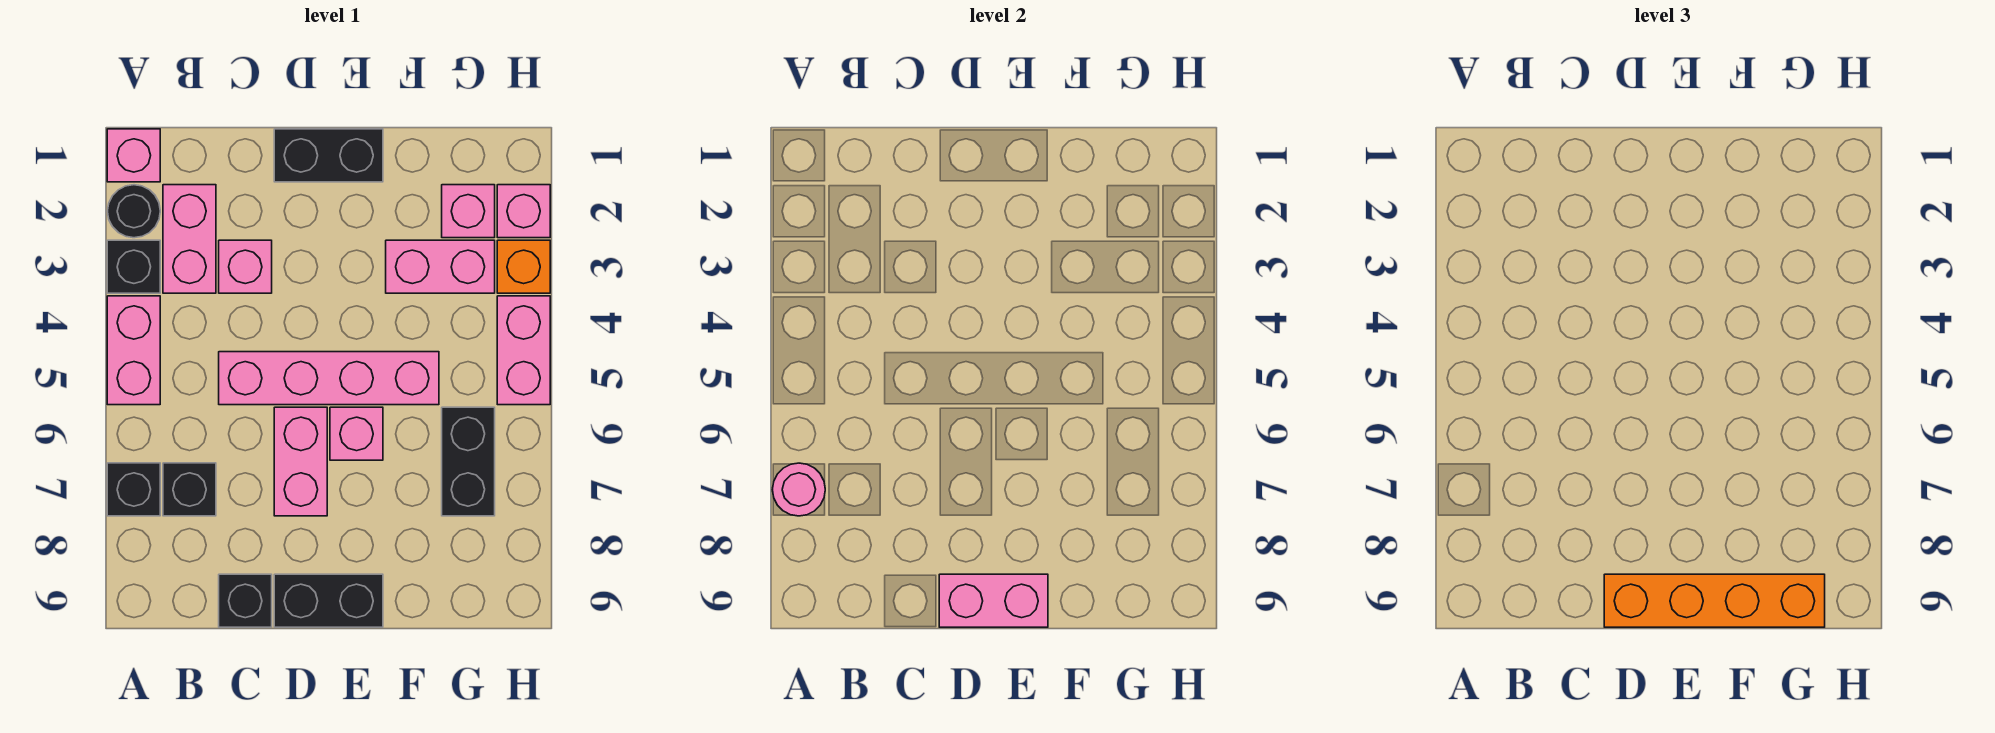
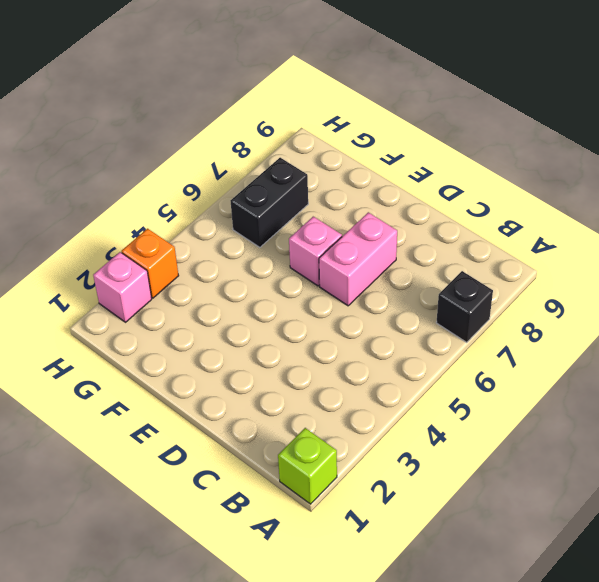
lime brick A1 level 1 -> pink brick A1 level 1
none -> black round brick A2 level 1
none -> black brick A3 level 1
none -> pink brick A4:A5 level 1

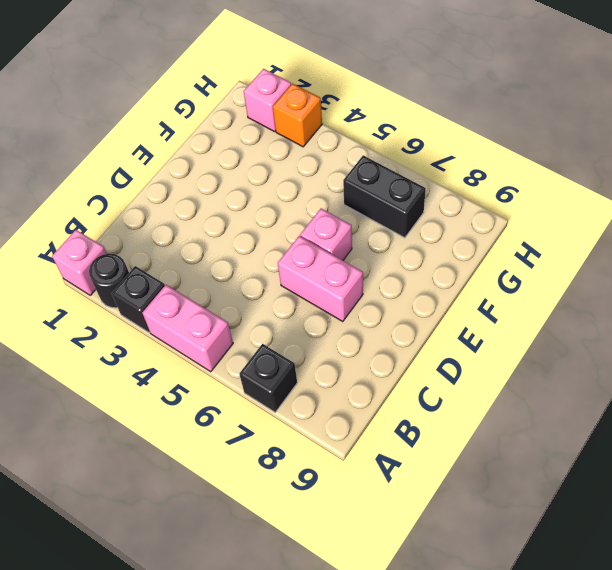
none -> pink brick B2:B3 level 1
none -> black brick B7 level 1
none -> pink brick C3 level 1

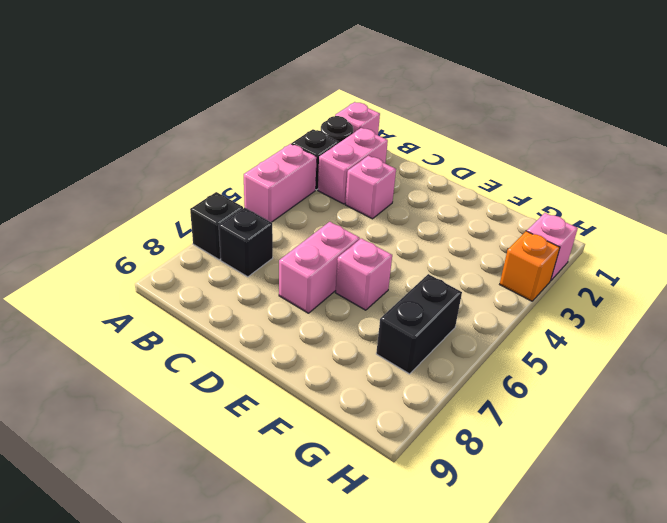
none -> pink brick C5:F5 level 1
none -> black brick C9 level 1
none -> black brick D1:E1 level 1

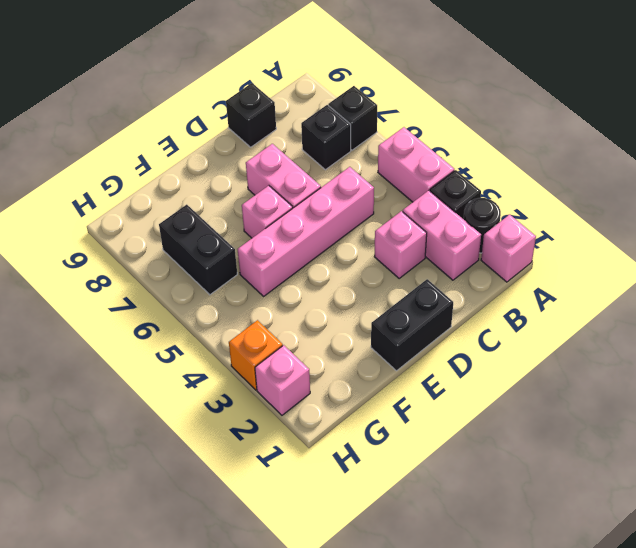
none -> black brick D9:E9 level 1
none -> pink brick F3:G3 level 1
none -> pink brick G2 level 1

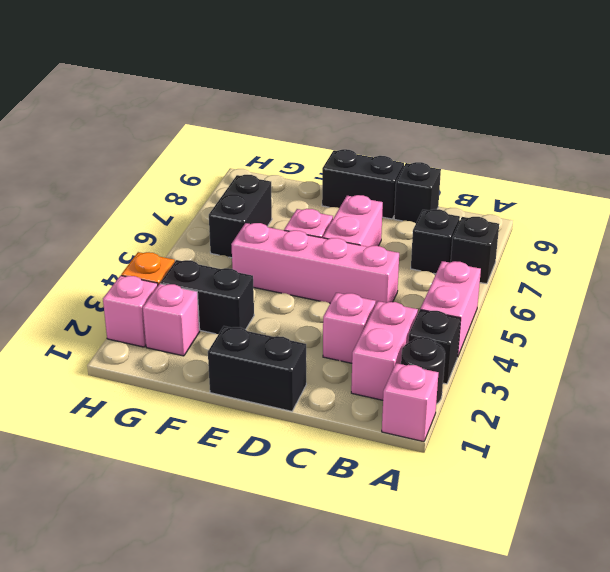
black brick F3:G3 level 1 -> pink brick F3:G3 level 1
none -> pink brick H4:H5 level 1
none -> pink round brick A7 level 2
none -> pink brick D9:E9 level 2

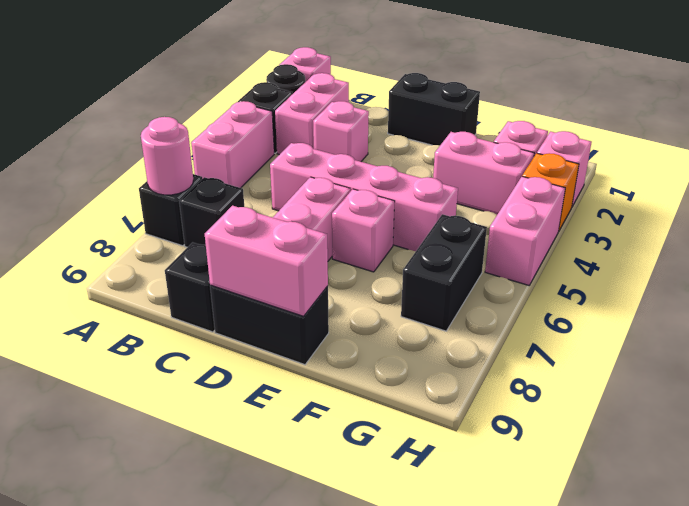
none -> orange brick D9:G9 level 3

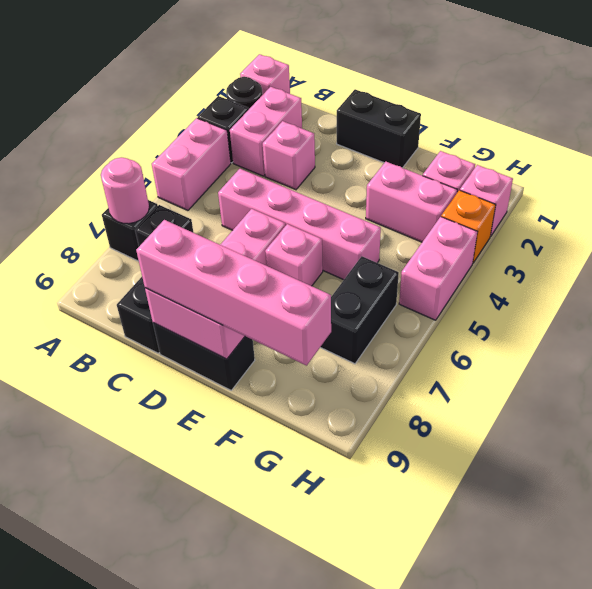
pink brick D9:G9 level 3 -> orange brick D9:G9 level 3

